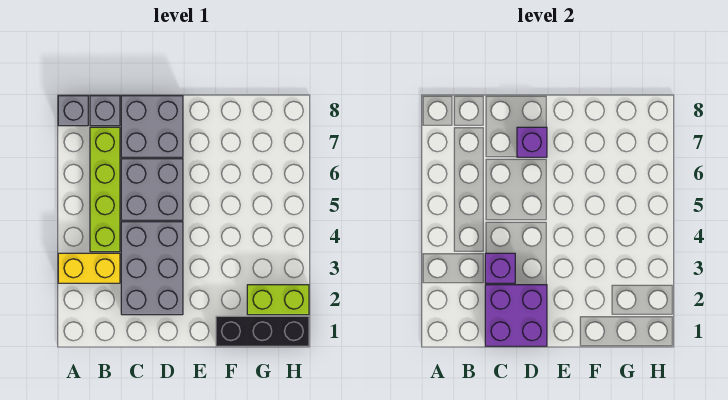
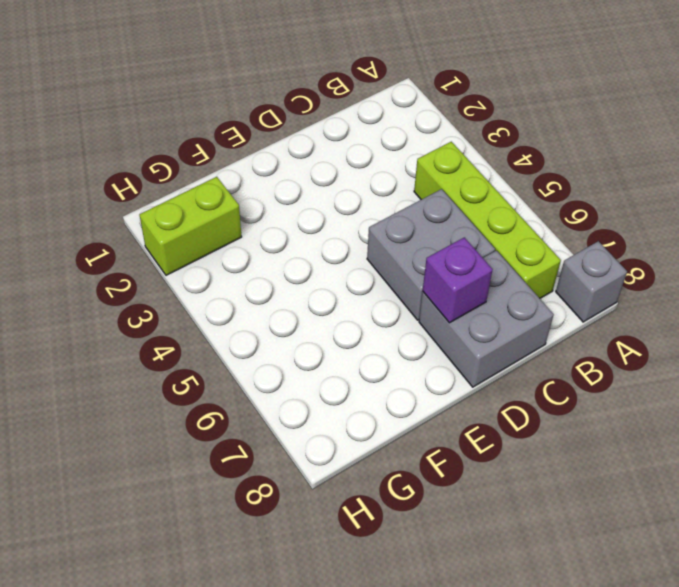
none -> yellow brick A3:B3 level 1
none -> grey brick B8 level 1
none -> grey brick C2:D4 level 1

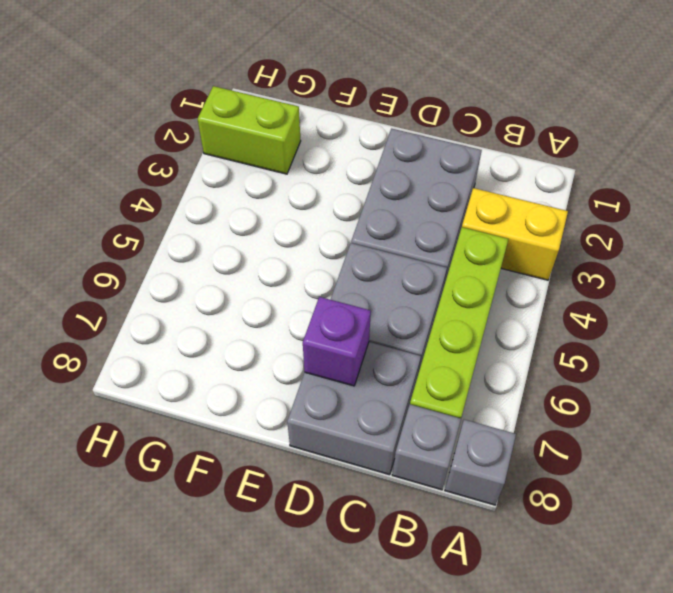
none -> black brick F1:H1 level 1
none -> purple brick C1:D2 level 2
none -> purple brick C3 level 2

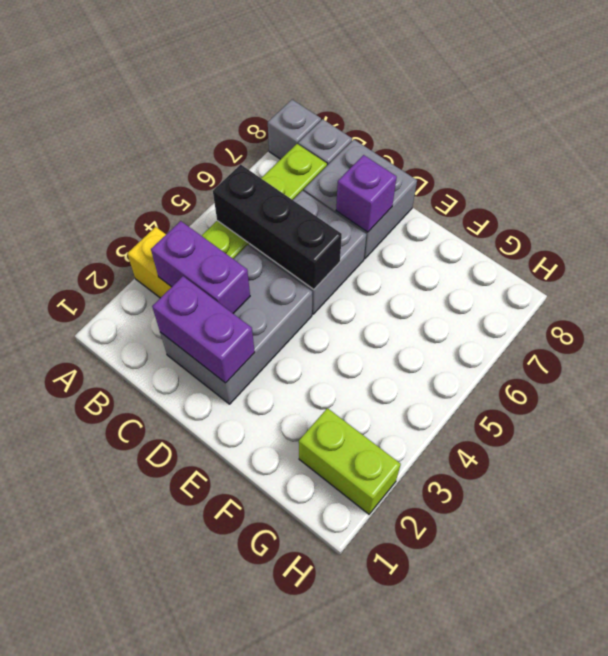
purple brick B3:C3 level 2 -> purple brick C3 level 2
black brick B5:D5 level 2 -> black brick F1:H1 level 1
purple brick C2:D2 level 2 -> purple brick C1:D2 level 2

